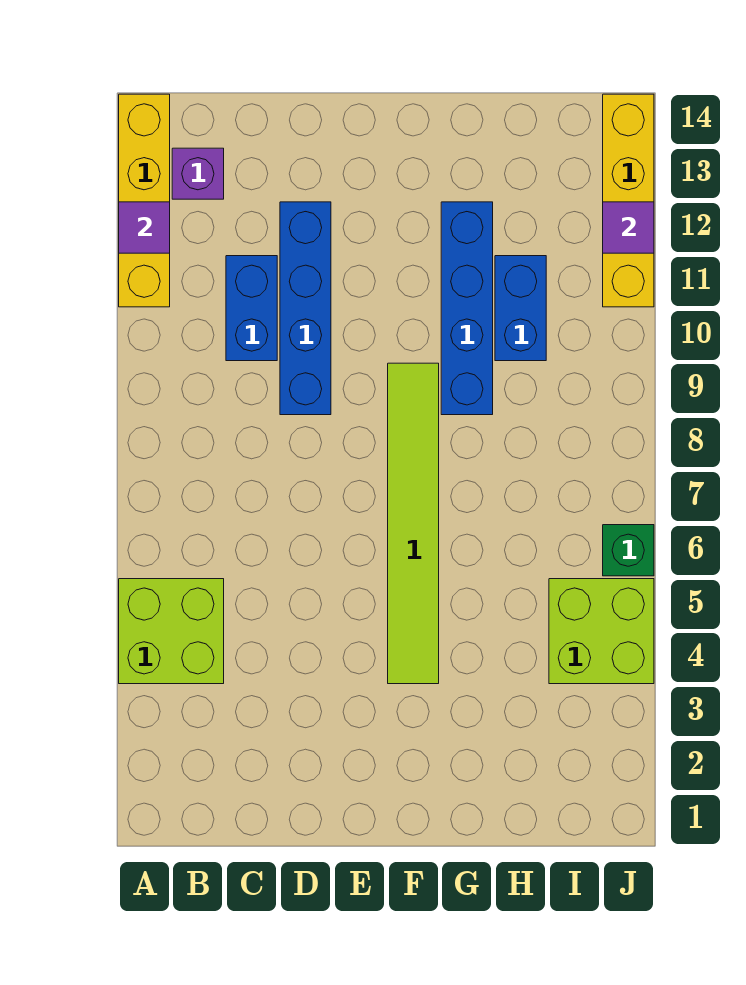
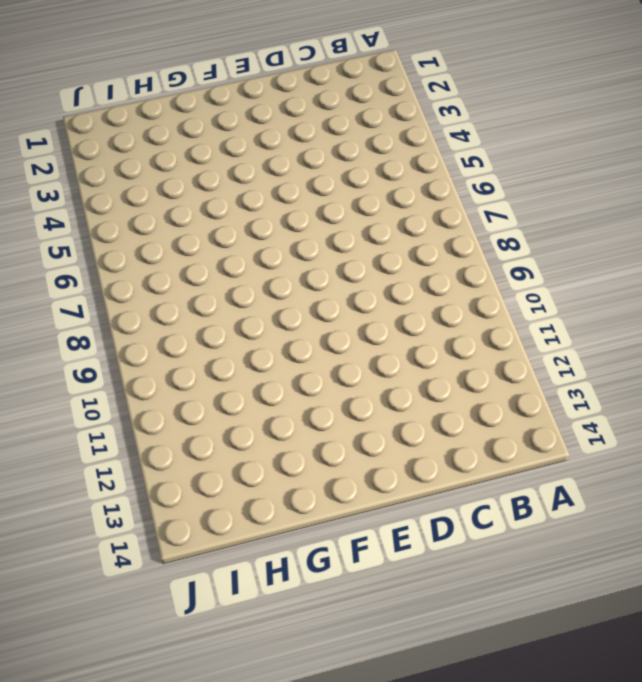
none -> lime brick A4:B5 level 1
none -> yellow brick A11:A14 level 1
none -> purple brick B13 level 1

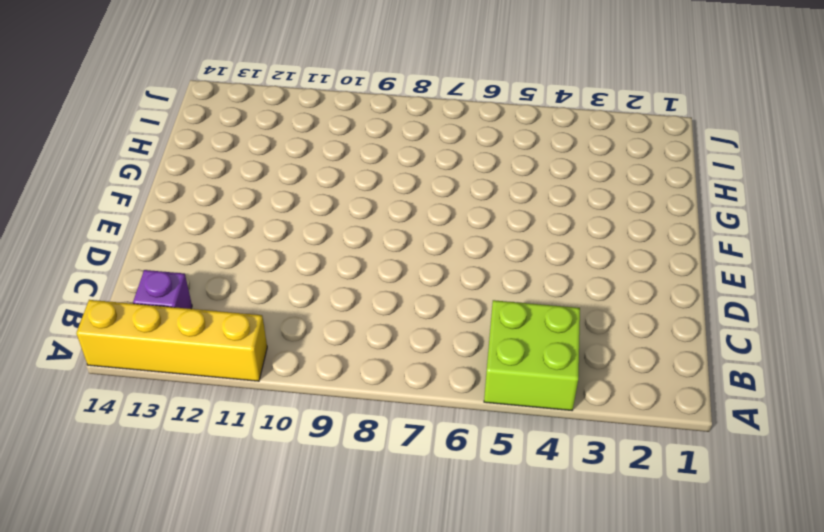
none -> blue brick C10:C11 level 1
none -> blue brick D9:D12 level 1
none -> lime tile F4:F9 level 1

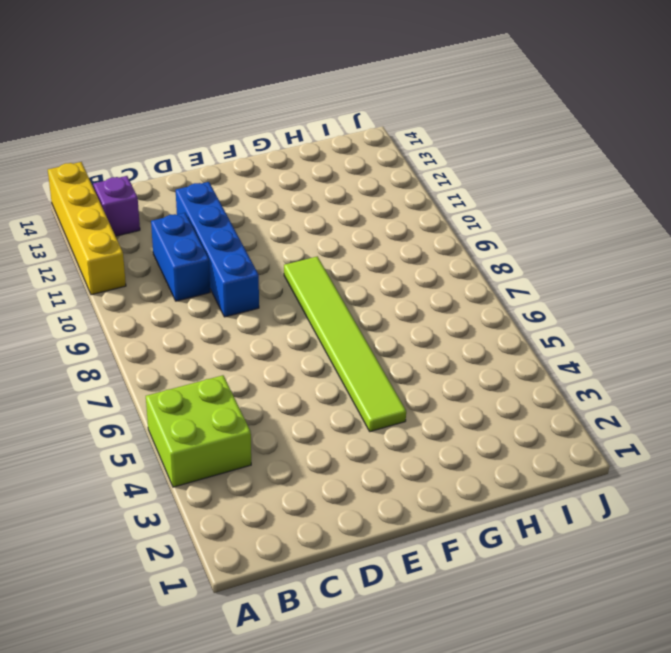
none -> blue brick G9:G12 level 1
none -> blue brick H10:H11 level 1
none -> lime brick I4:J5 level 1

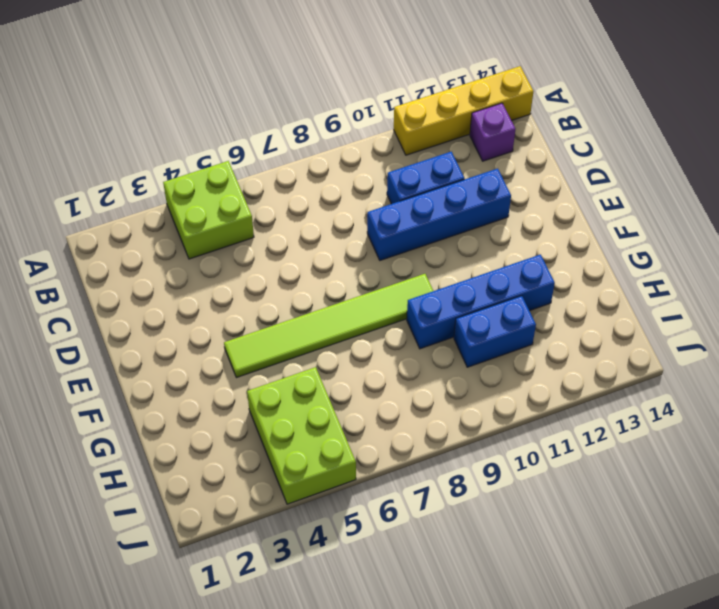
lime brick H4:J5 level 1 -> lime brick I4:J5 level 1
none -> green brick J6 level 1
none -> yellow brick J11:J14 level 1
none -> purple tile A12 level 2

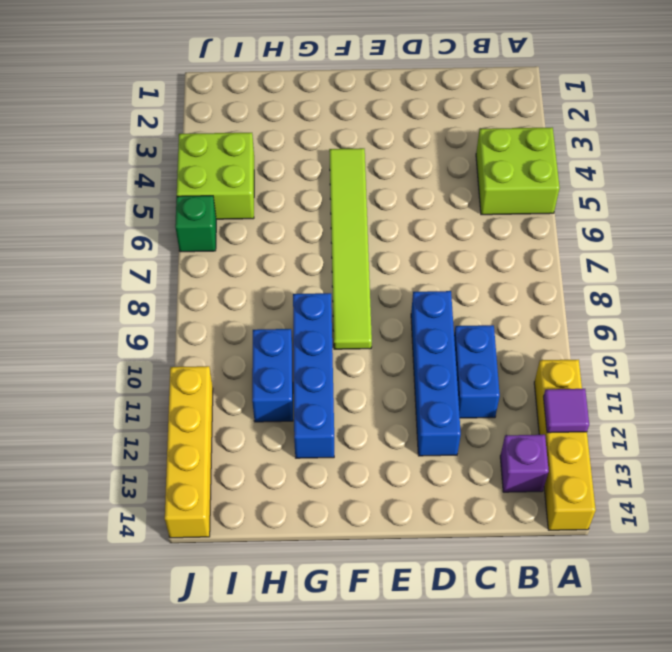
none -> purple tile J12 level 2

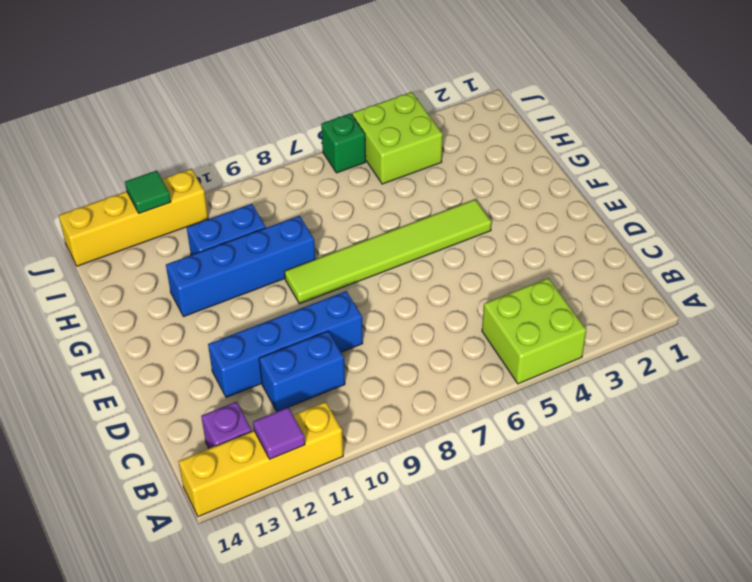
green tile J12 level 2 -> purple tile J12 level 2

